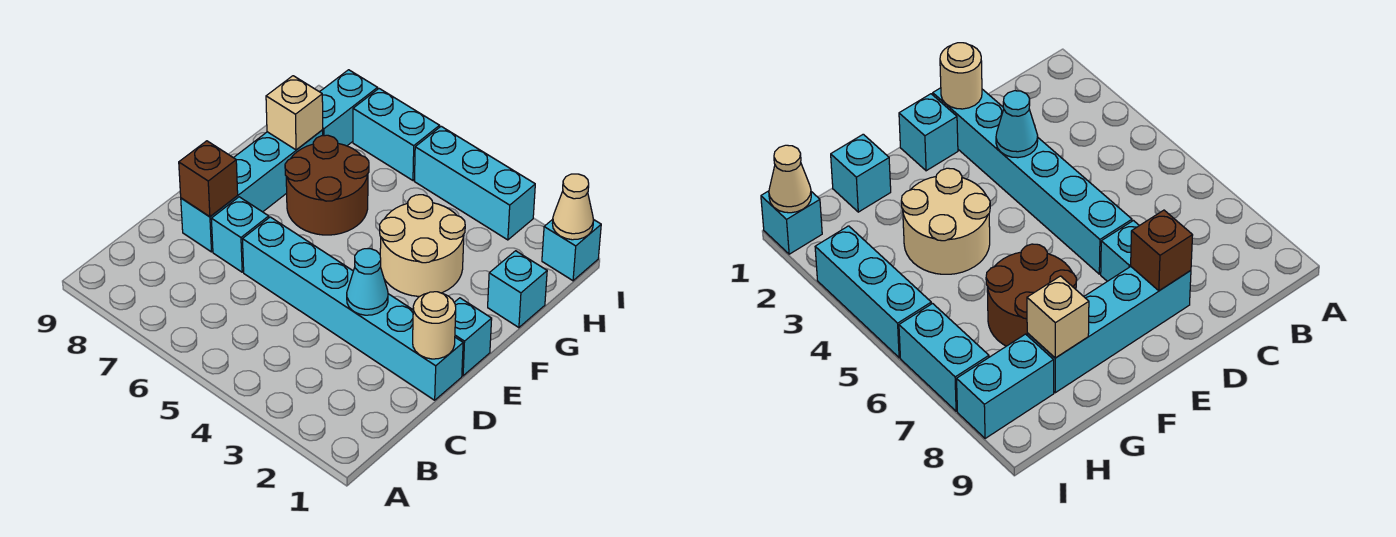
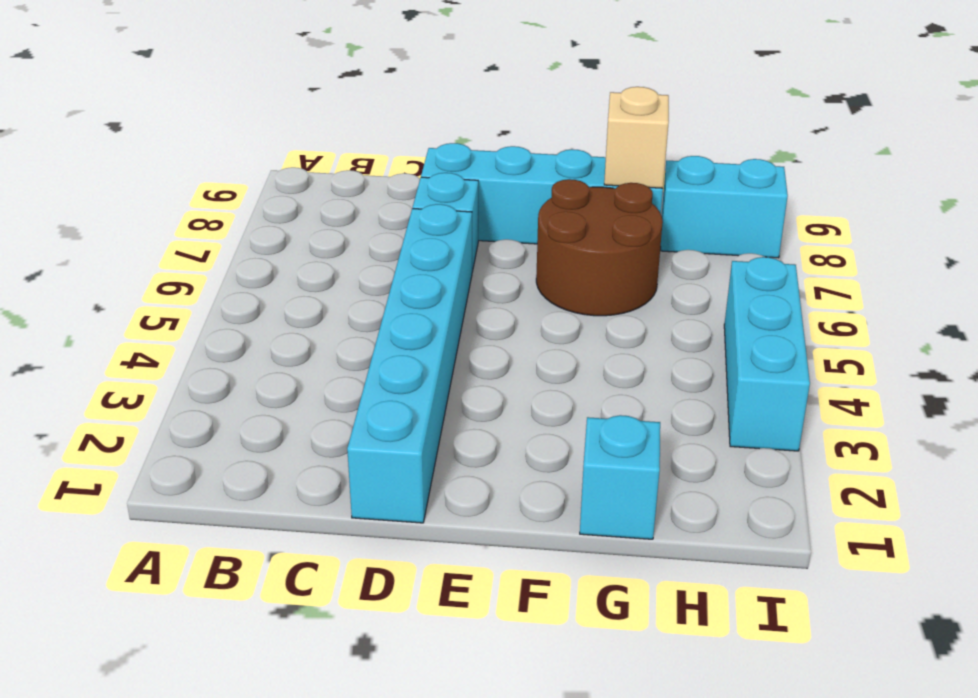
none -> cyan brick E1 level 1
none -> tan round brick F3:G4 level 1
none -> cyan brick I1 level 1

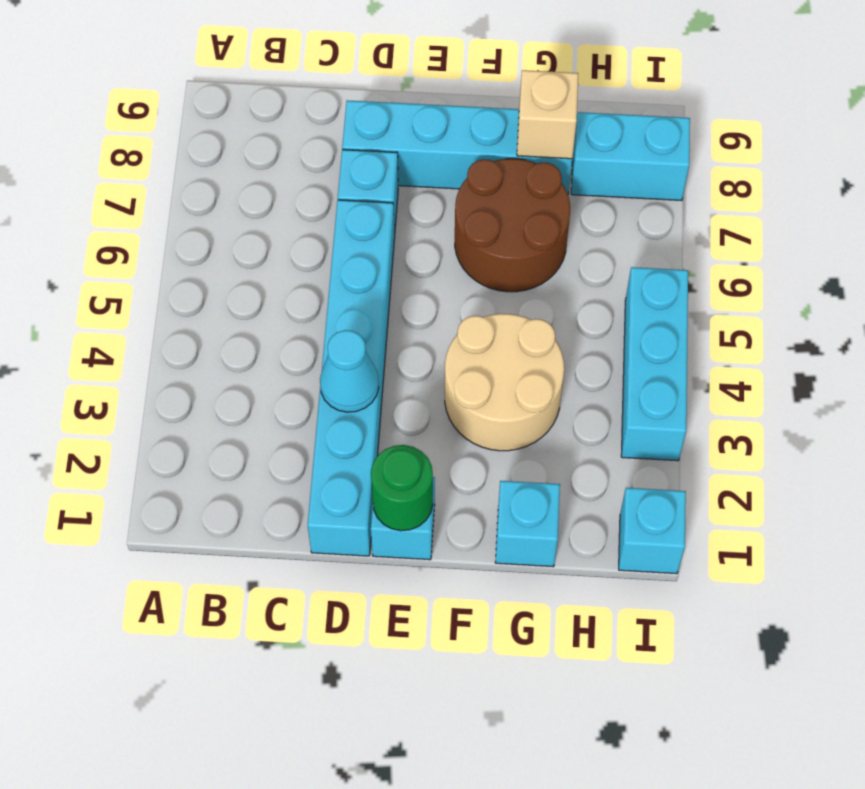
green round brick E1 level 2 -> none
none -> cyan brick I6:I7 level 1
none -> tan round brick D1 level 2
none -> brown brick D8 level 2

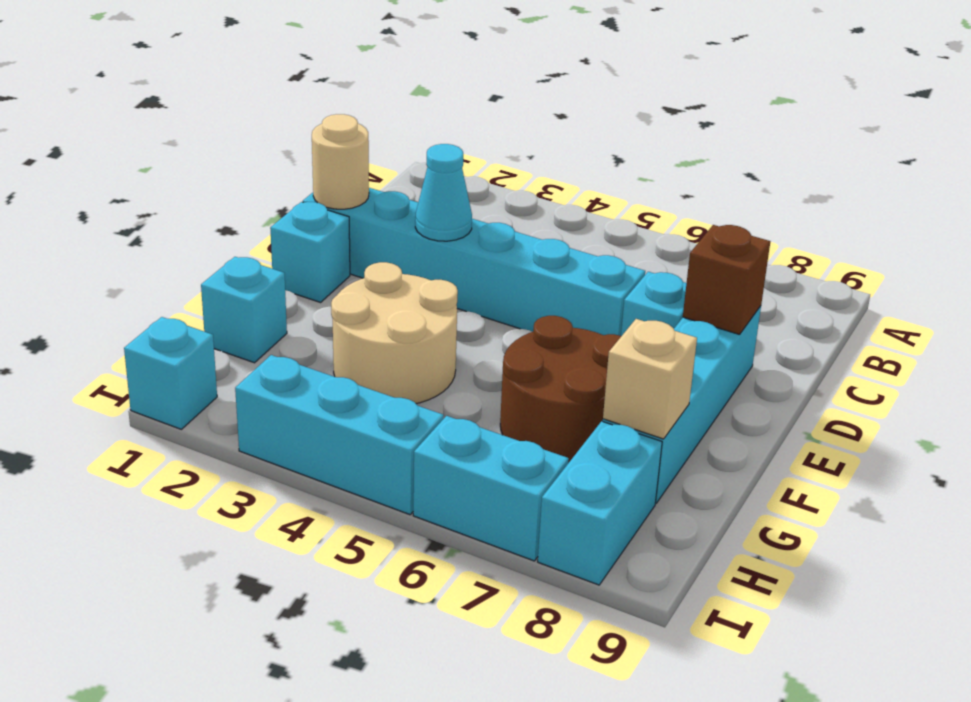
none -> tan cone I1 level 2

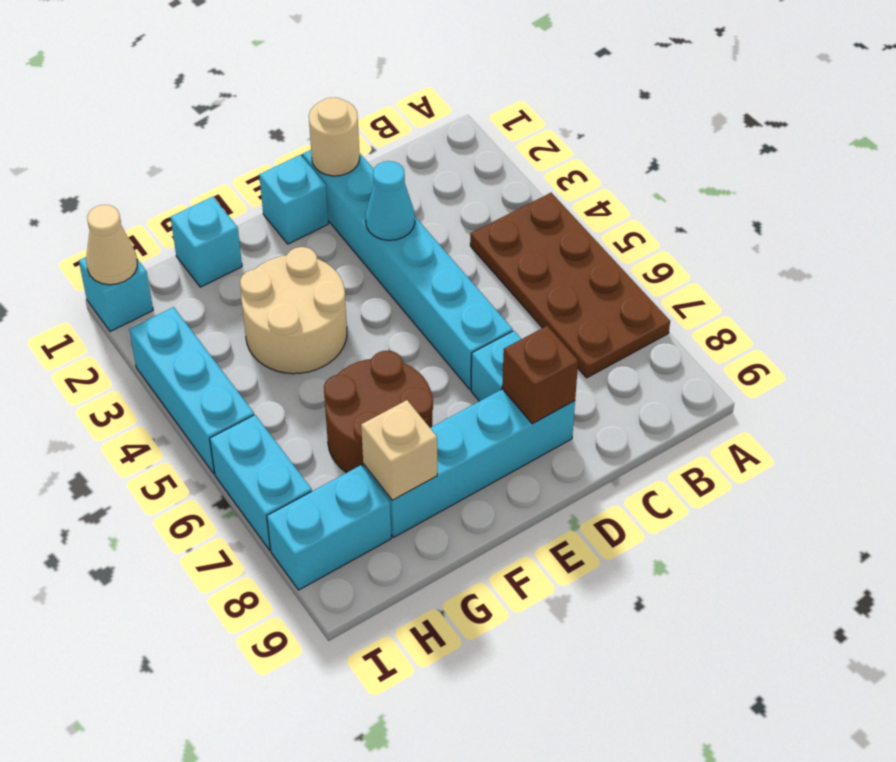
brown plate A4:B7 level 1 -> none

